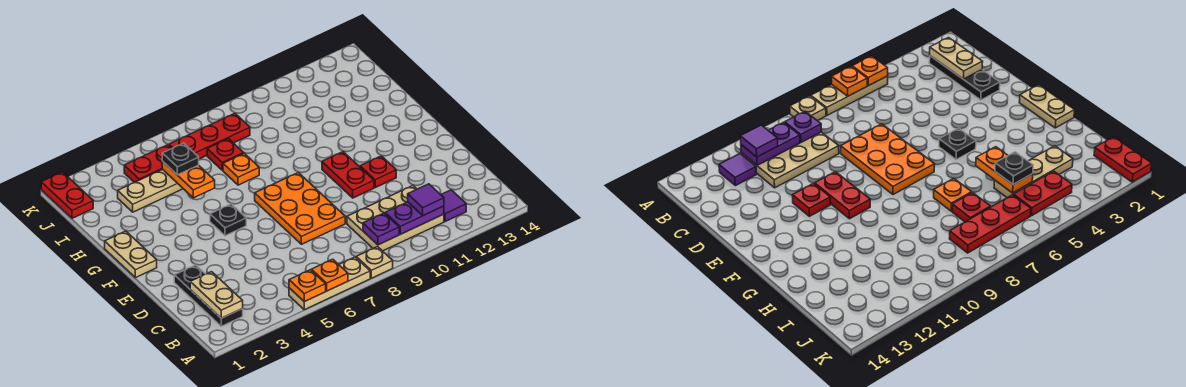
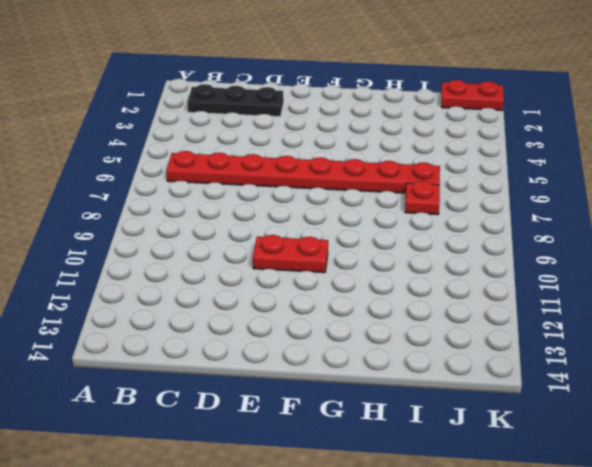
red plate B6:I6 level 1 -> none
none -> tan plate A5:A7 level 1
none -> tan plate A8 level 1
none -> tan plate B9:C11 level 1

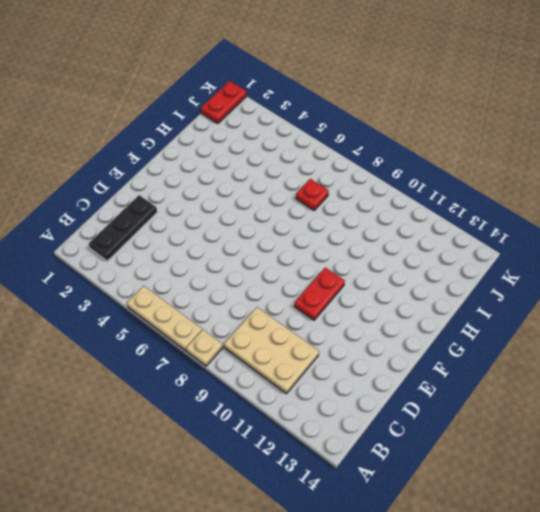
none -> purple tile B12 level 1
none -> orange plate D7:F8 level 1
none -> red plate E11 level 1

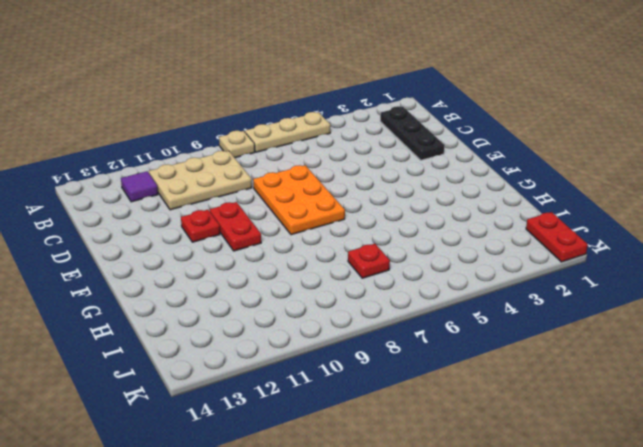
none -> tan plate F1:G1 level 1
none -> black plate F5 level 1
none -> orange plate H7 level 1

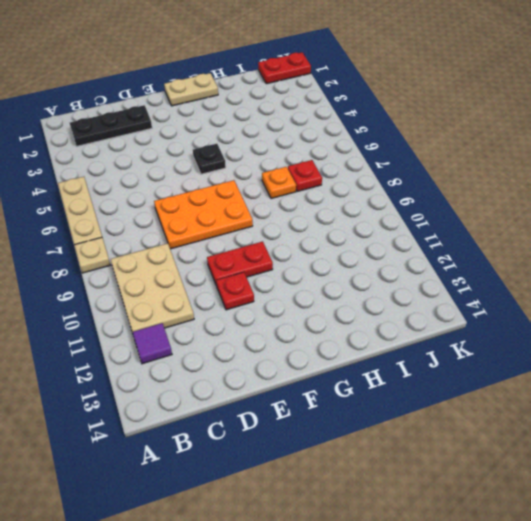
none -> tan plate I3:I5 level 1
none -> red plate J4:J5 level 1
none -> red plate J6:J8 level 1

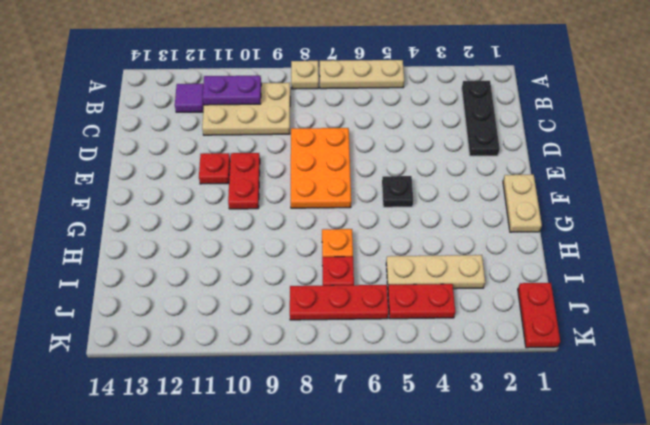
none -> orange plate A5 level 2
none -> orange plate A6 level 2
none -> tan plate B2:C2 level 2

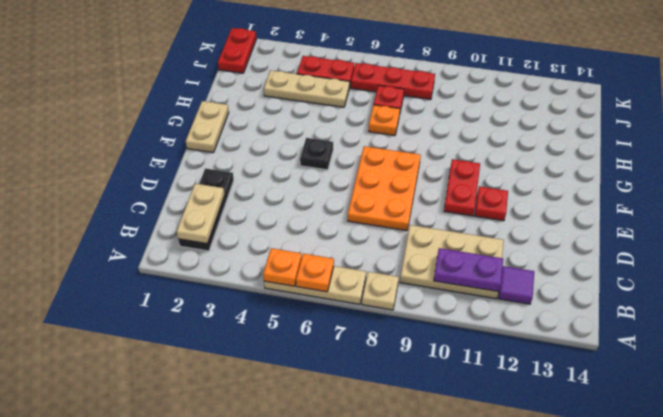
none -> purple plate B9 level 2
none -> orange plate H5:I5 level 2
none -> purple tile B11 level 3

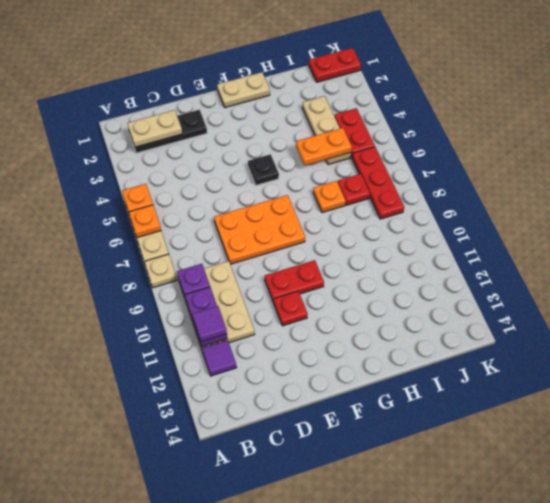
none -> black plate I5 level 3

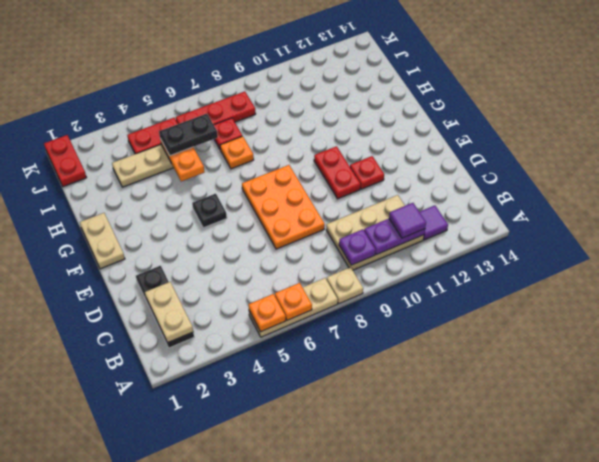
black plate I5:I6 level 3 -> black plate I5 level 3

